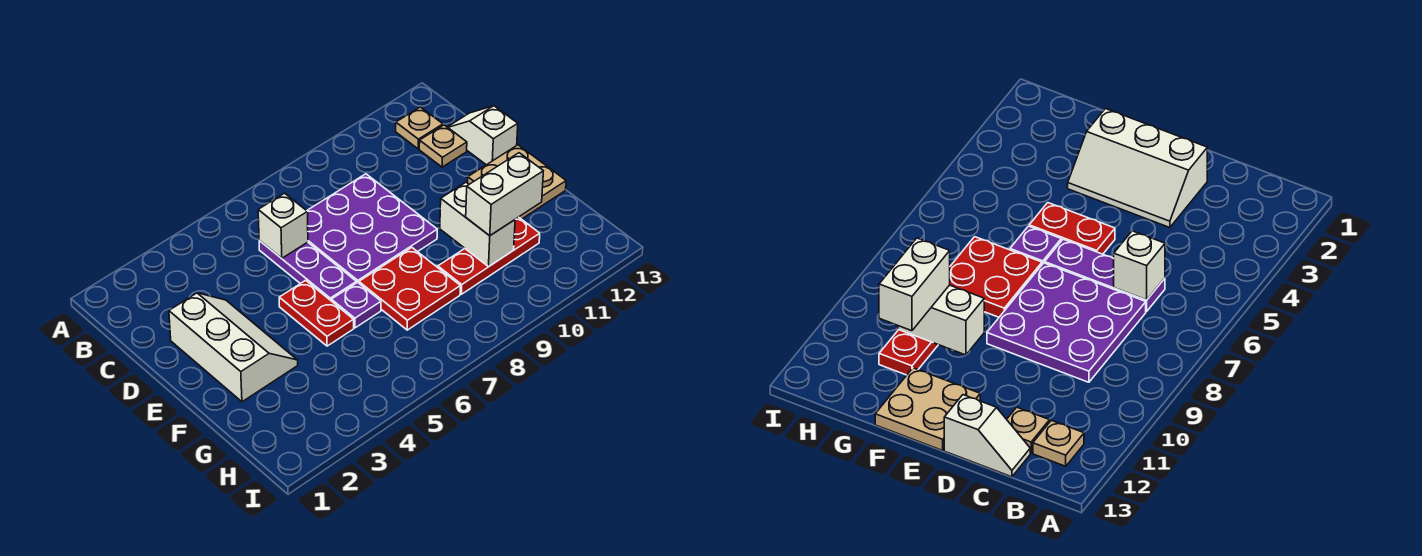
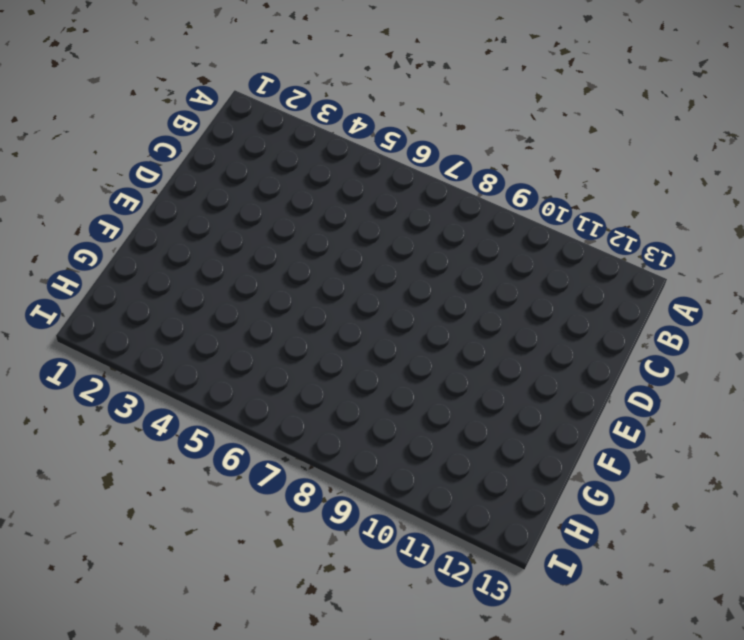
none -> tan plate B12 level 1
none -> purple plate C6:E6 level 1
none -> purple plate C7:E9 level 1

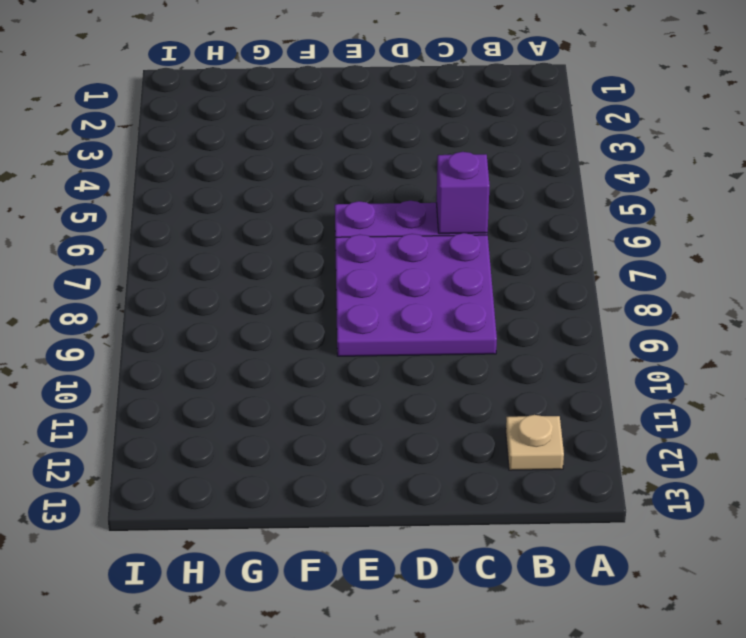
purple brick C6 level 2 -> white brick C6 level 2
none -> tan plate C12 level 1
none -> white slope C13:D13 level 1 top D
none -> white slope D2:F3 level 1 top 2

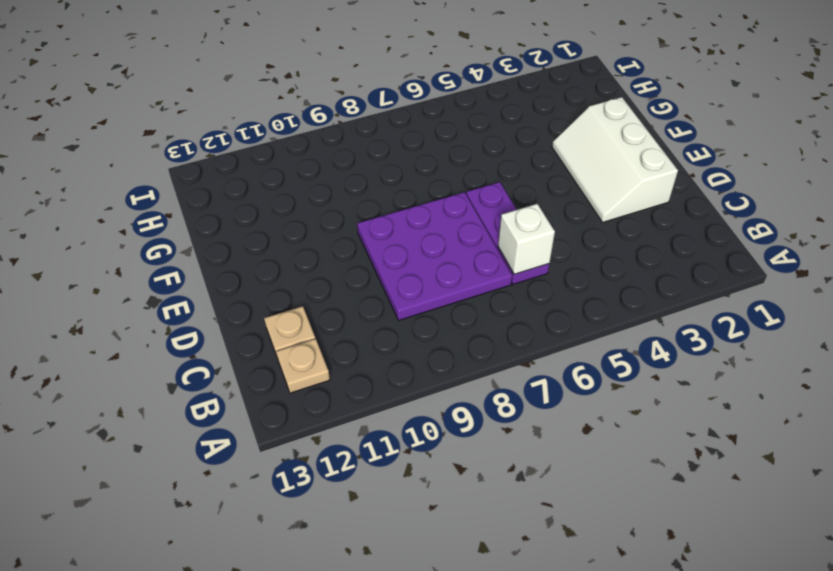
none -> white slope C13:D13 level 1 top D
none -> red plate E5:F5 level 1
none -> tan plate E12:F13 level 1

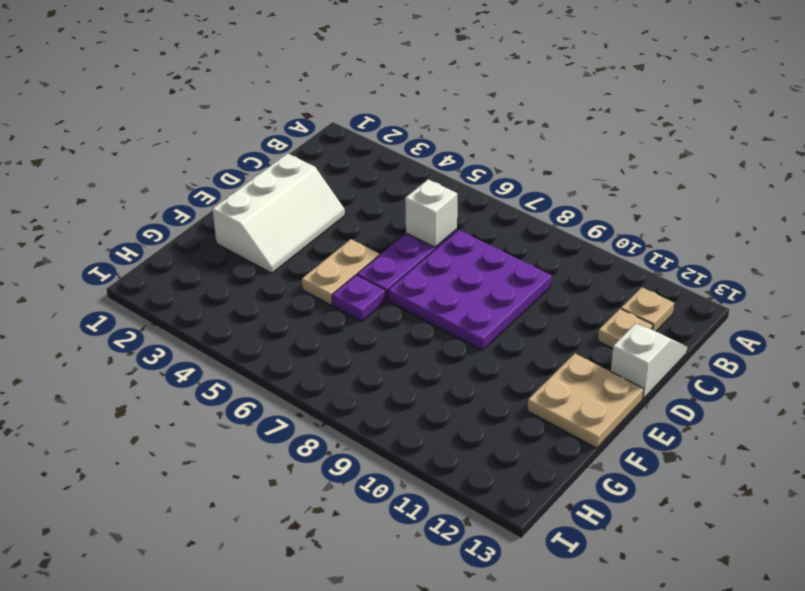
tan plate E5:F5 level 1 -> red plate E5:F5 level 1
none -> red plate F7:G8 level 1
none -> red plate G9:G11 level 1
none -> white brick F10:G10 level 2

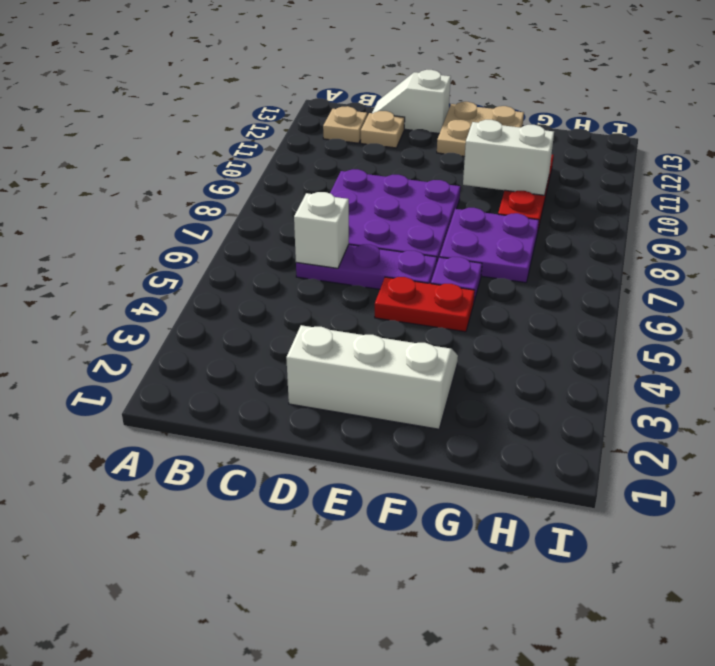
purple plate F7:G8 level 1 -> red plate F7:G8 level 1
none -> white brick G10:G11 level 3

